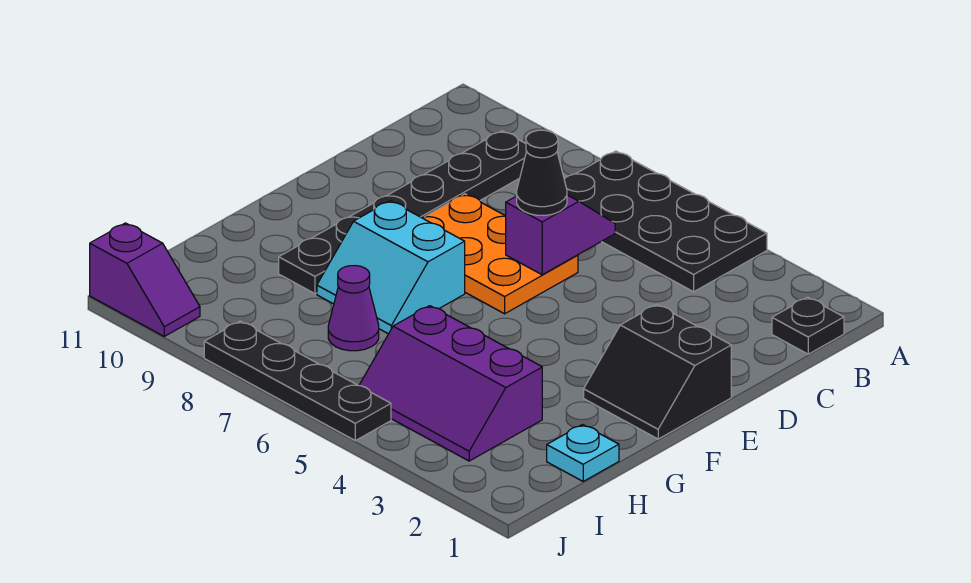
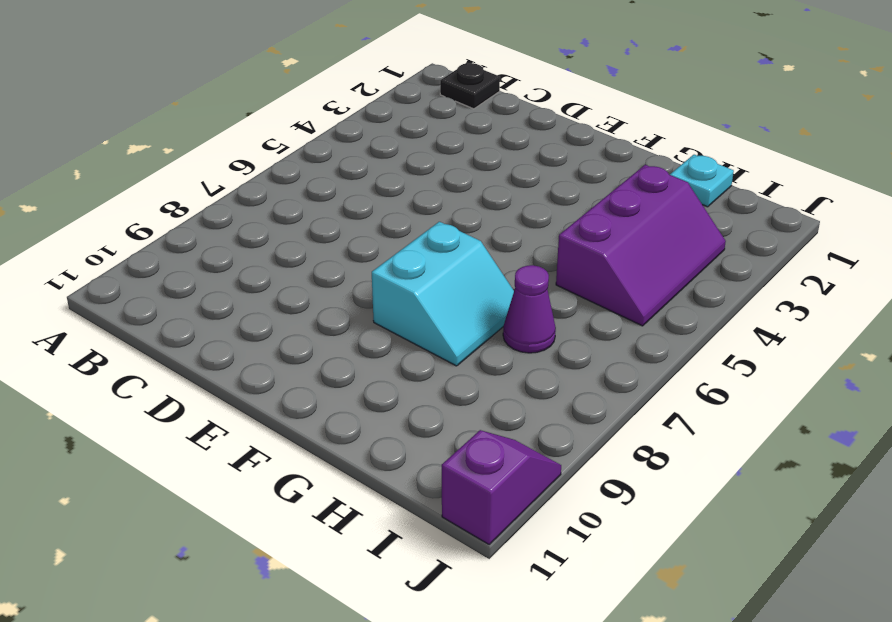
none -> black plate A4:B7 level 1
none -> black plate B9:G9 level 1
none -> orange plate D6:E8 level 1

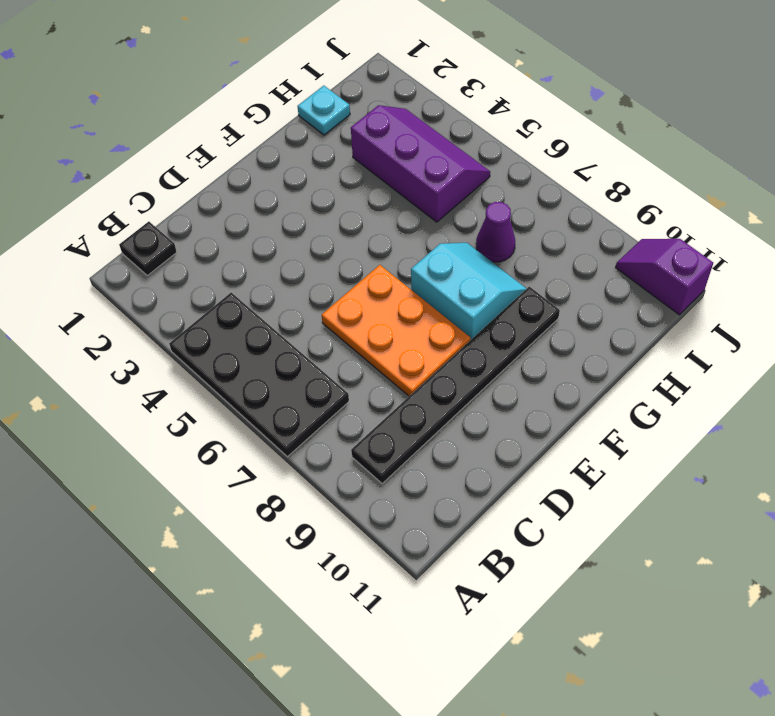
none -> black slope E1:F2 level 1 top E
none -> black plate J5:J8 level 1
none -> purple slope C6:D6 level 2 top D

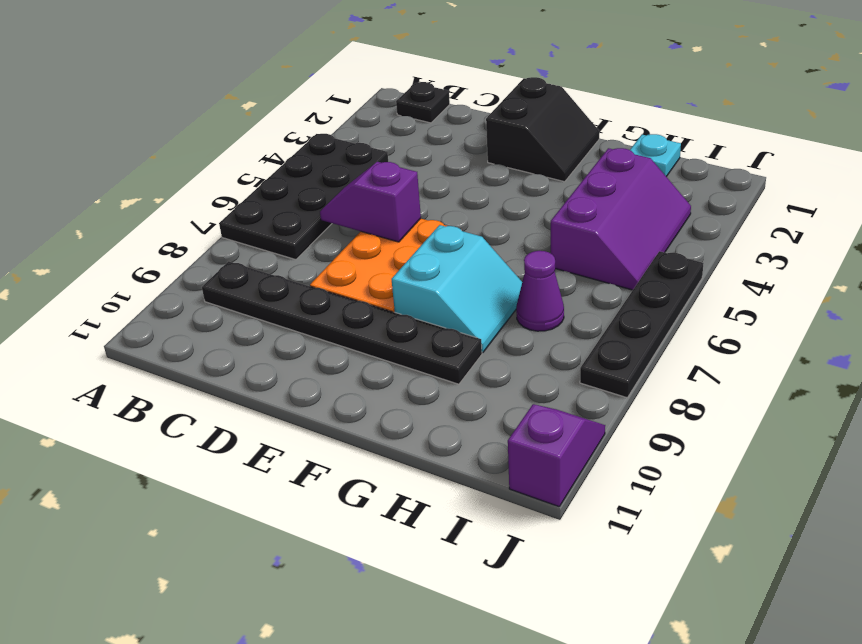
none -> black cone D6 level 3

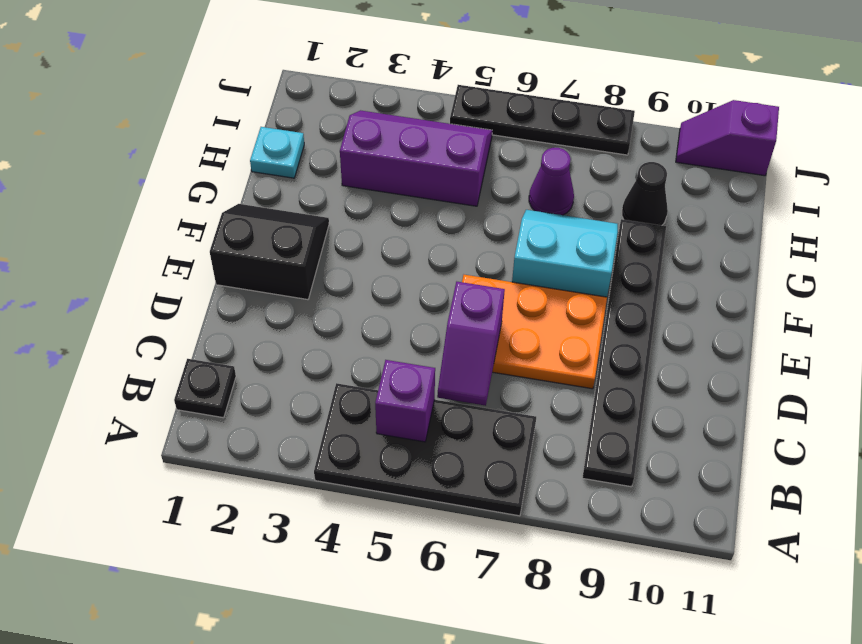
purple brick B5 level 2 -> none
black cone H9 level 1 -> black cone D6 level 3

